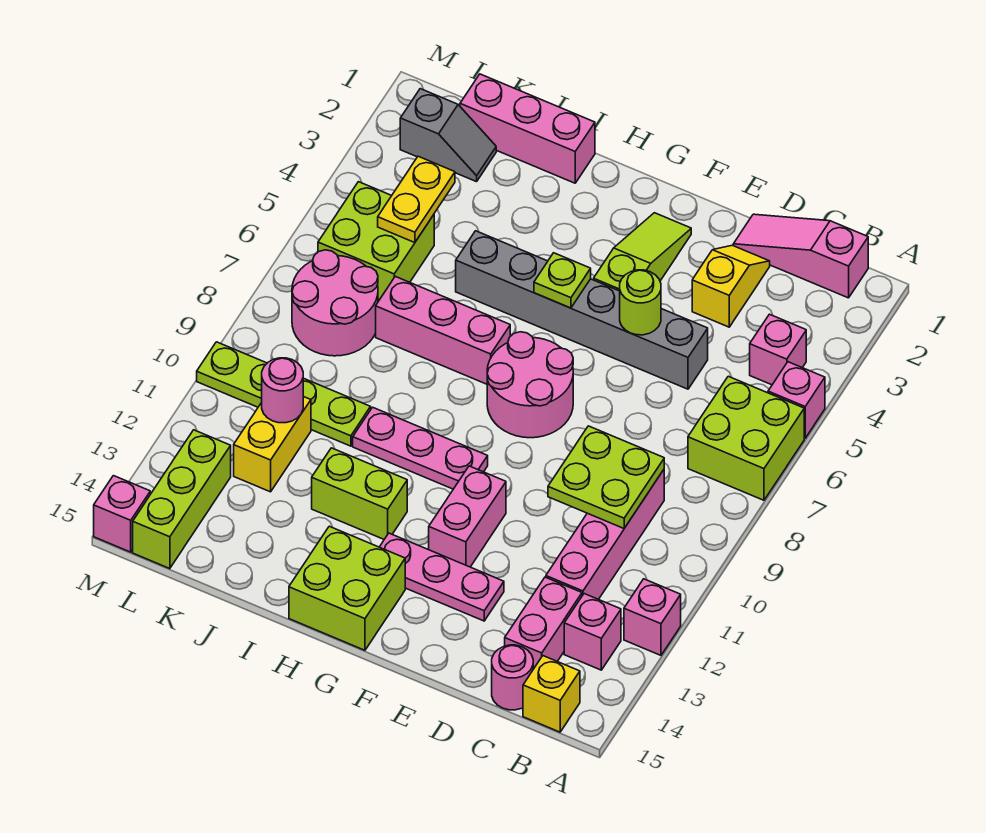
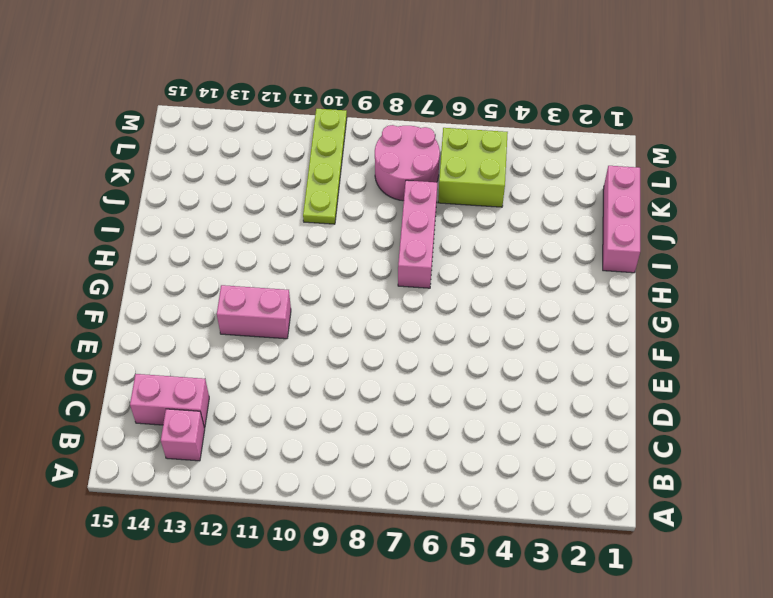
none -> pink brick A5 level 1
none -> lime brick A6:B7 level 1
none -> pink brick A12 level 1
none -> pink slope B1:D1 level 1 top B

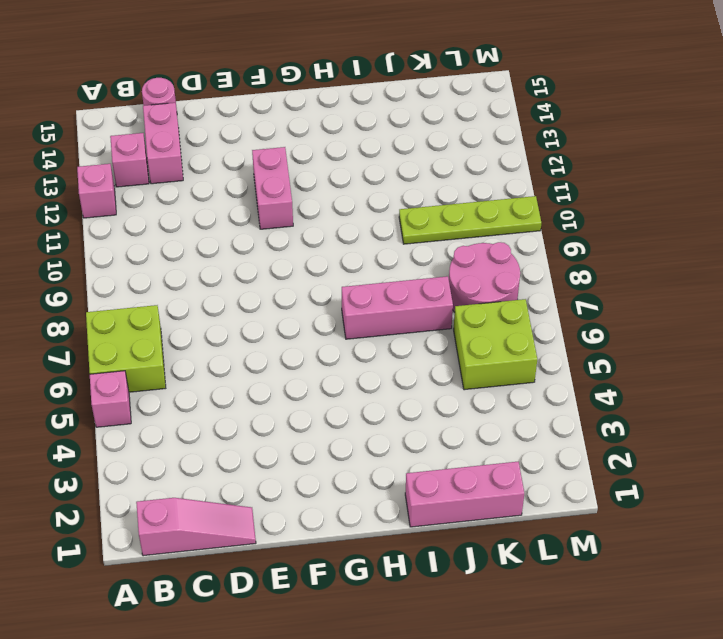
none -> pink brick B4 level 1
none -> yellow brick B15 level 1
none -> pink brick C9:C12 level 1
none -> yellow slope D2:D3 level 1 top 3

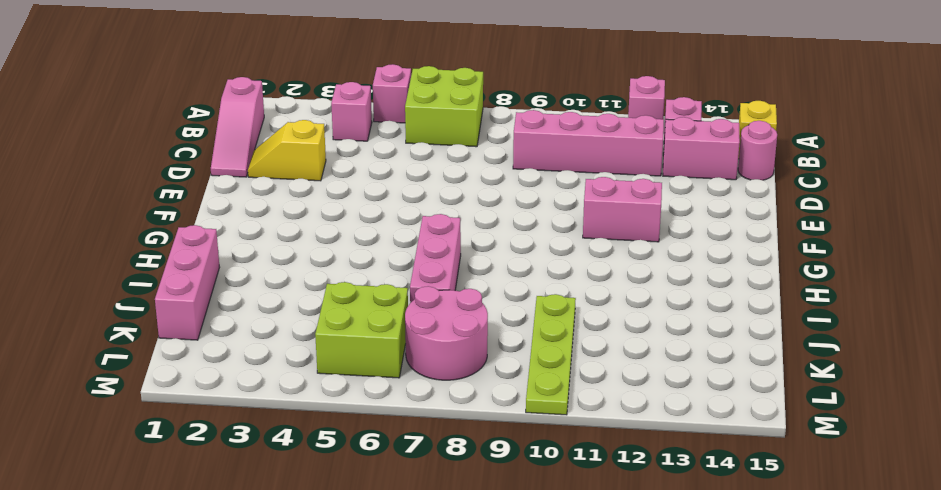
none -> grey brick D5:I5 level 1
none -> pink plate E13:G13 level 1
none -> lime slope F2:F4 level 1 top 4
none -> pink round brick F7:G8 level 1

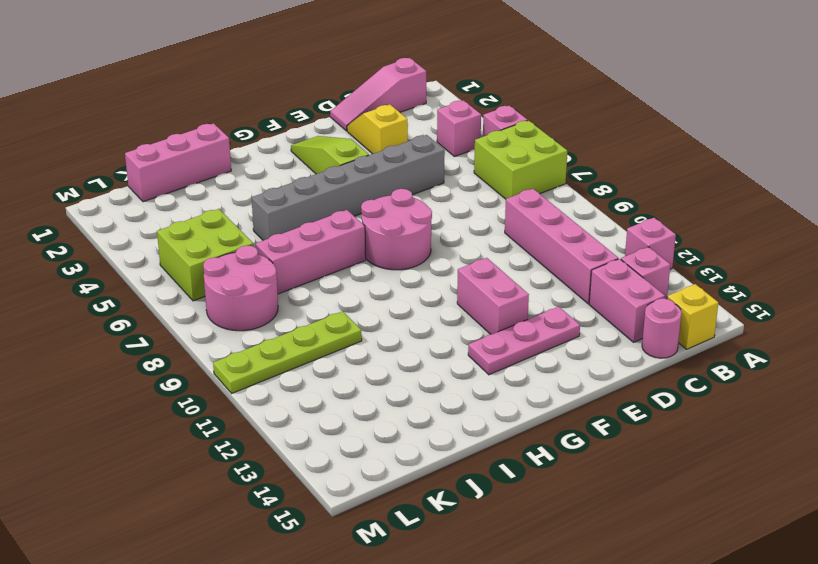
none -> pink plate G10:I10 level 1
none -> lime brick G14:H15 level 1
none -> lime brick H12:I12 level 1
none -> grey slope K2:L2 level 1 top L

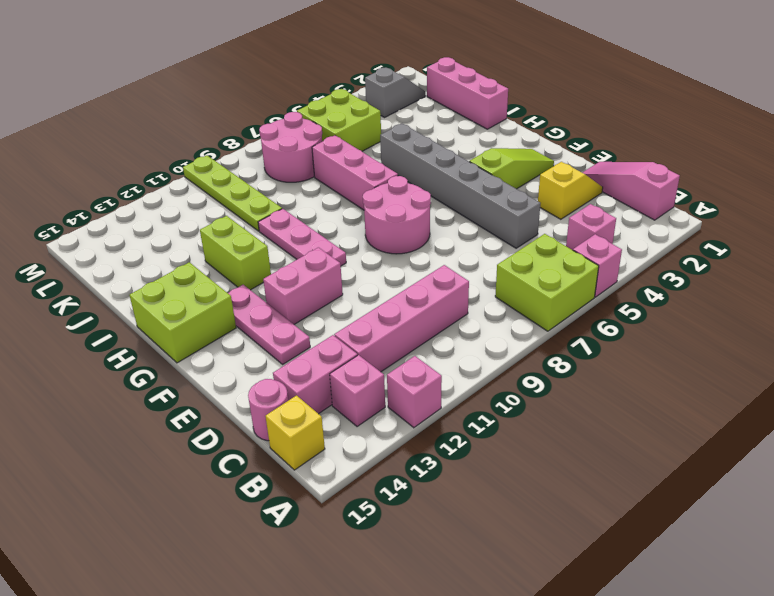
grey slope L2:L3 level 1 top 3 -> grey slope K2:L2 level 1 top L
none -> yellow brick K11:K12 level 1
none -> lime brick L13:L15 level 1
none -> pink brick M15 level 1
none -> lime plate C9:D10 level 2

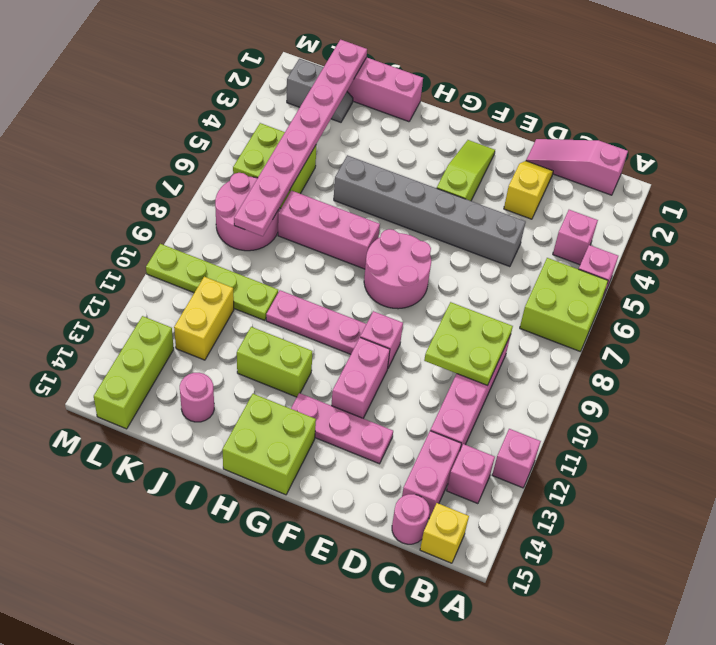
pink brick F10 level 1 -> pink brick M15 level 1
pink round brick J14 level 1 -> pink round brick K11 level 2
pink plate K1:K8 level 2 -> yellow plate K4:K5 level 2
none -> lime round brick E5 level 2
none -> lime plate G5 level 2

